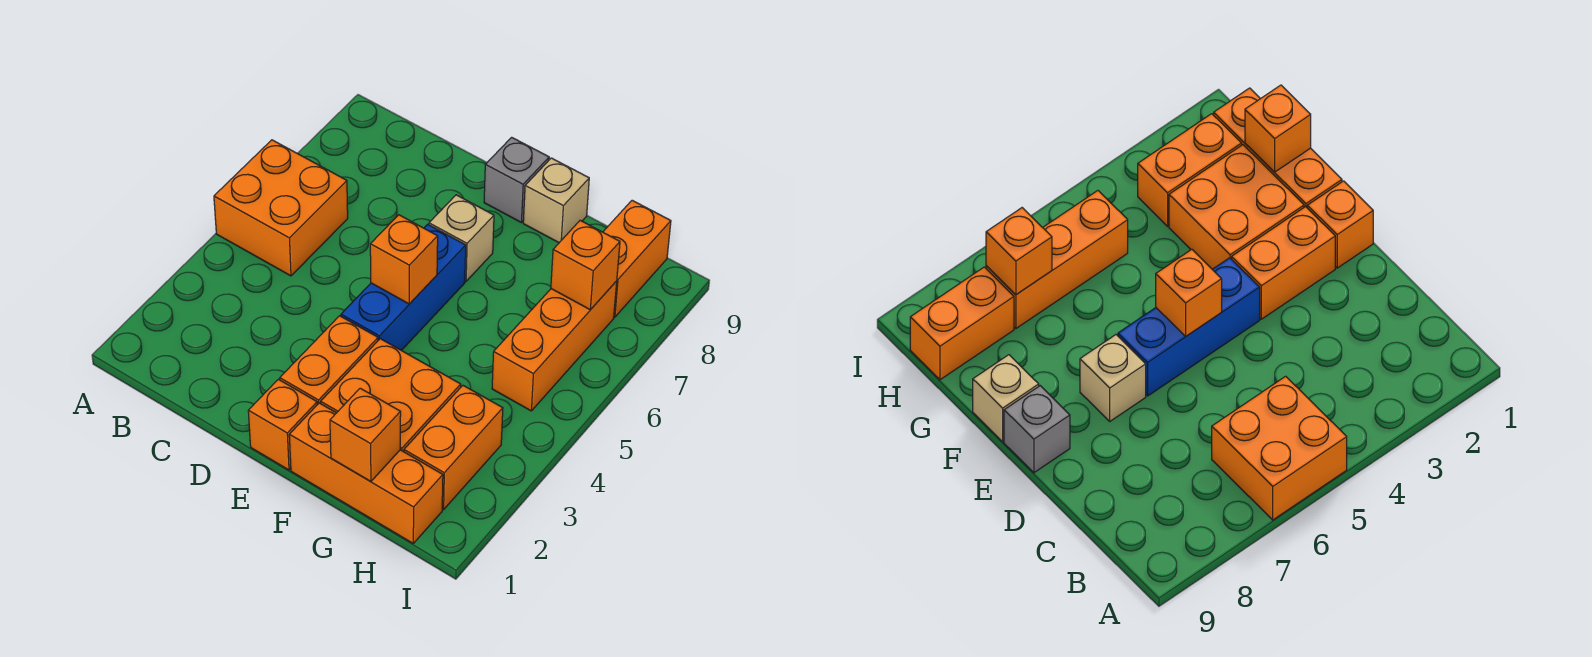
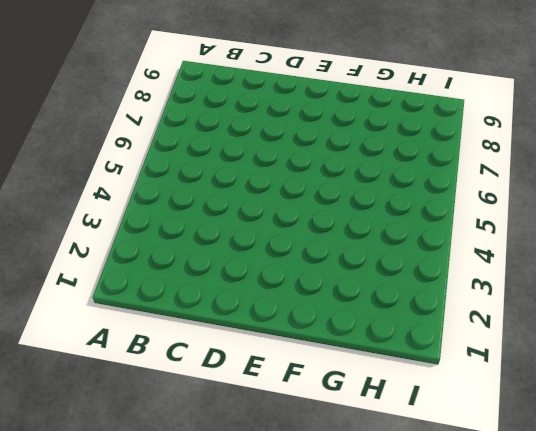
none -> orange brick A5:B6 level 1
none -> orange brick E1 level 1
none -> orange brick E2:E3 level 1

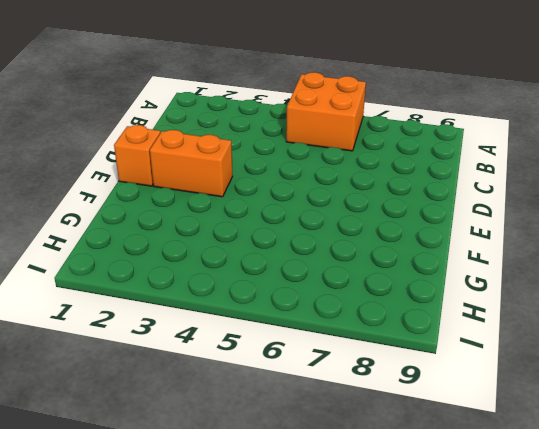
none -> blue brick E4:E6 level 1
none -> tan brick E7 level 1
none -> grey brick E9 level 1

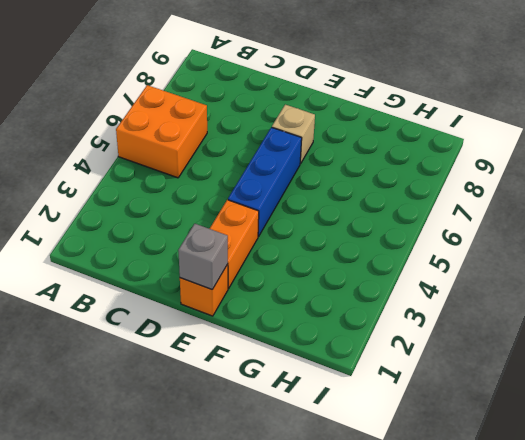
grey brick E1 level 2 -> grey brick E9 level 1
none -> orange brick F1:H1 level 1
none -> orange brick F2:G3 level 1
none -> tan brick F9 level 1

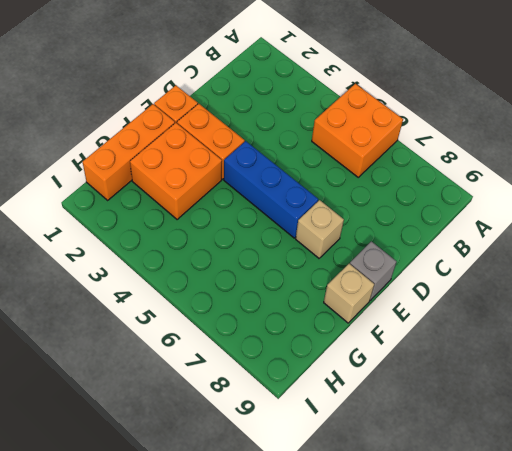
none -> orange brick H2:H3 level 1
none -> orange brick H5:H7 level 1
none -> orange brick H8:H9 level 1

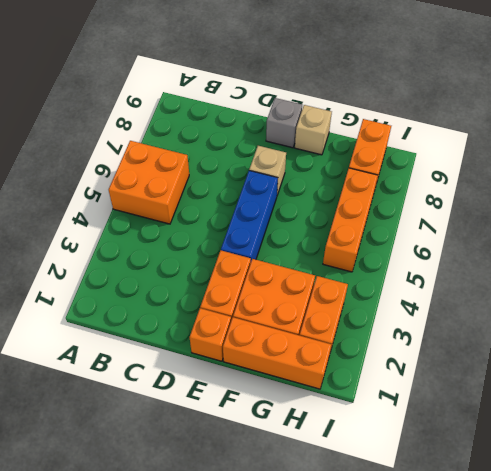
none -> orange brick E5 level 2
none -> orange brick G1 level 2
none -> orange brick H7 level 2

